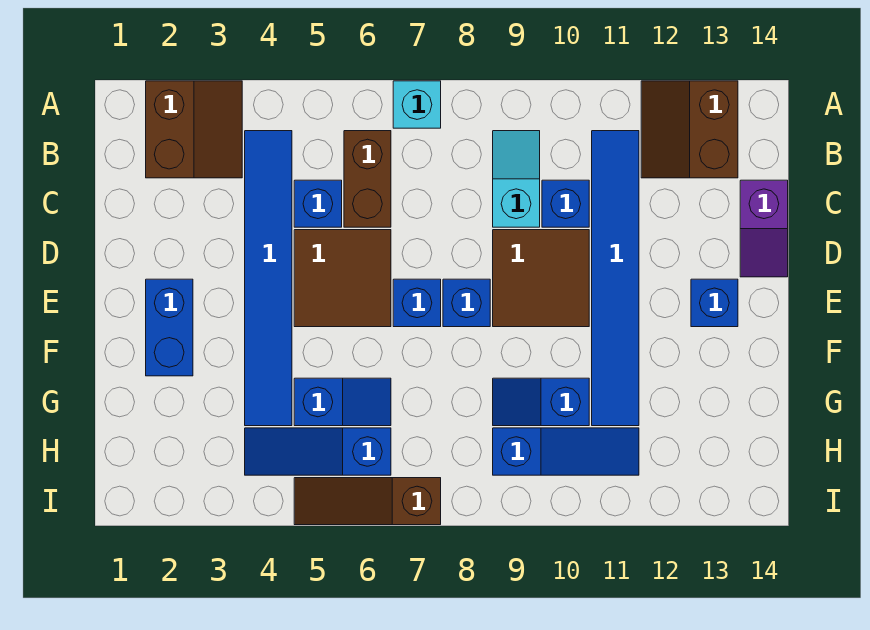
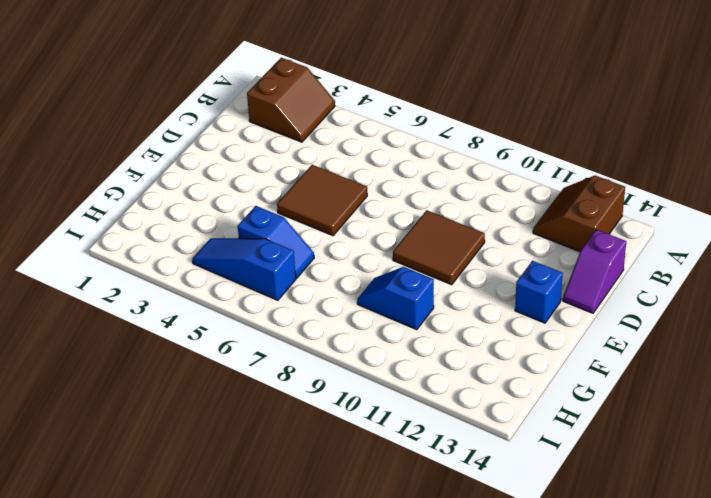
none -> cyan brick A7 level 1
none -> blue tile B4:G4 level 1
none -> brown brick B6:C6 level 1

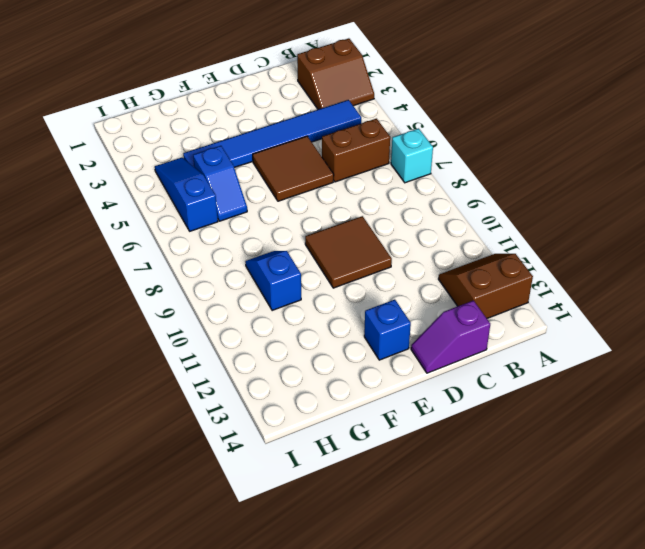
none -> cyan slope B9:C9 level 1 top C
none -> blue tile B11:G11 level 1
none -> blue brick C5 level 1

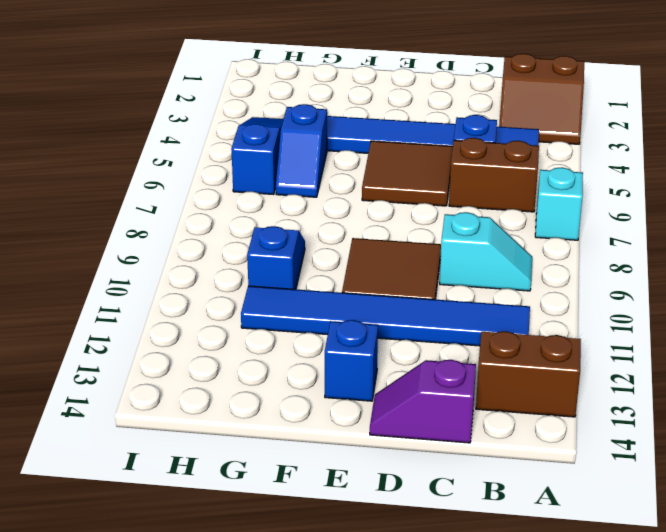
none -> blue brick C10 level 1
none -> blue brick E2:F2 level 1
none -> blue brick E7 level 1

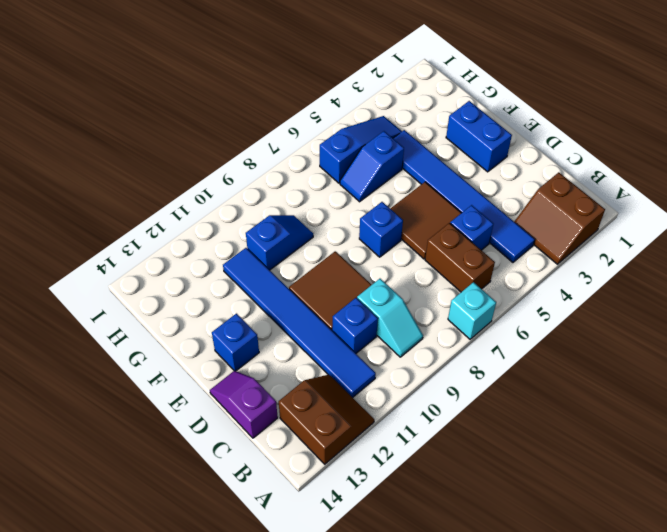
none -> blue brick E8 level 1
none -> blue slope H9:H11 level 1 top 9
none -> brown slope I5:I7 level 1 top 7

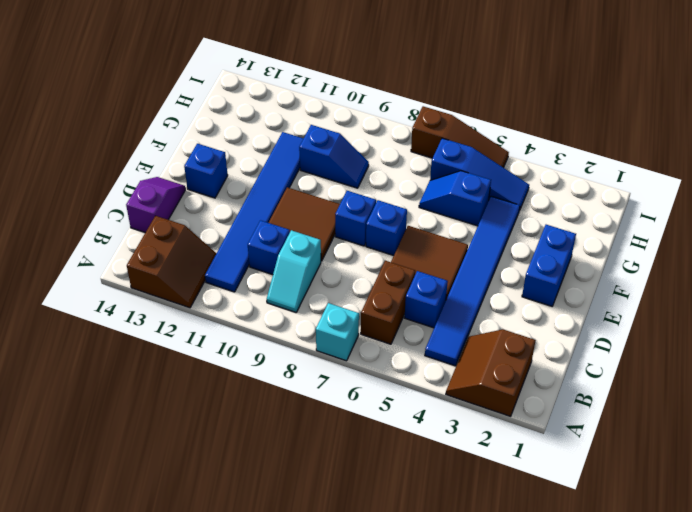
none -> blue slope H9:H11 level 1 top 9

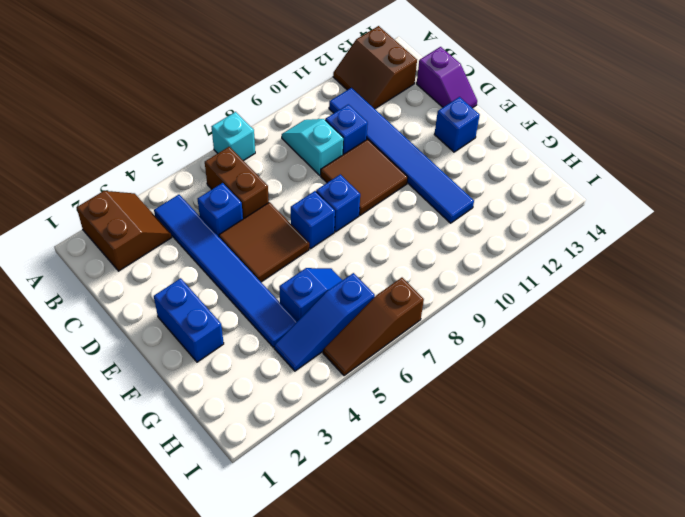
none -> blue slope G9:G10 level 1 top 10
none -> blue slope H9:H11 level 1 top 9

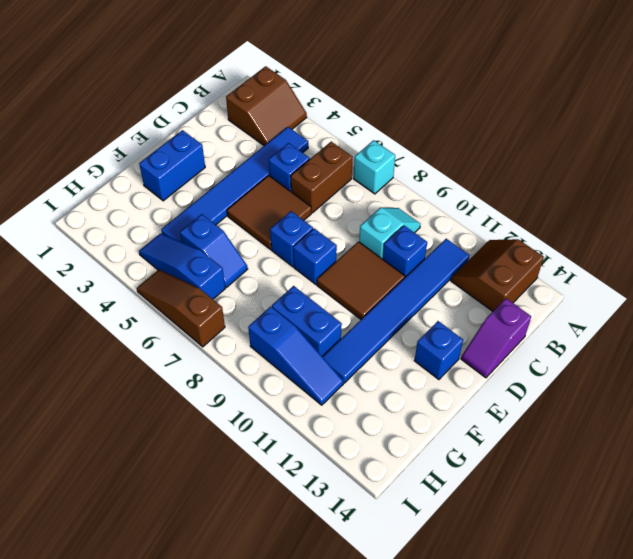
blue brick G9:G10 level 1 -> blue slope G9:G10 level 1 top 10

